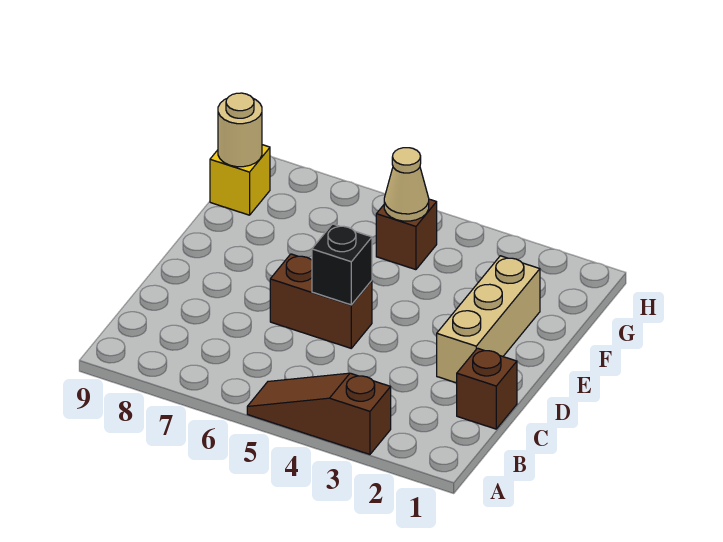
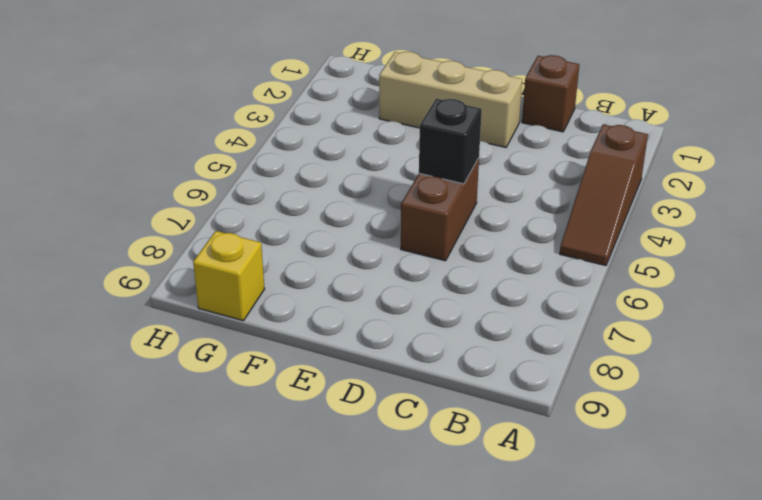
none -> brown brick G5 level 1
none -> tan cone G5 level 2

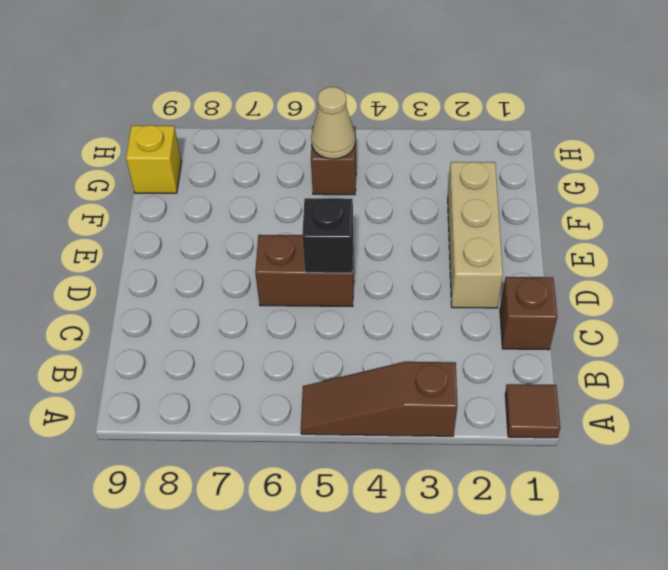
brown tile A1 level 1 -> none
none -> tan round brick G9 level 2

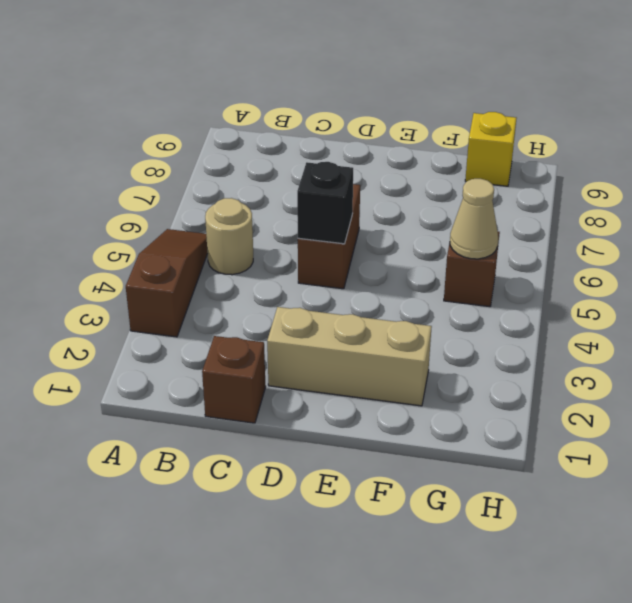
tan round brick B5 level 1 -> tan round brick G9 level 2

